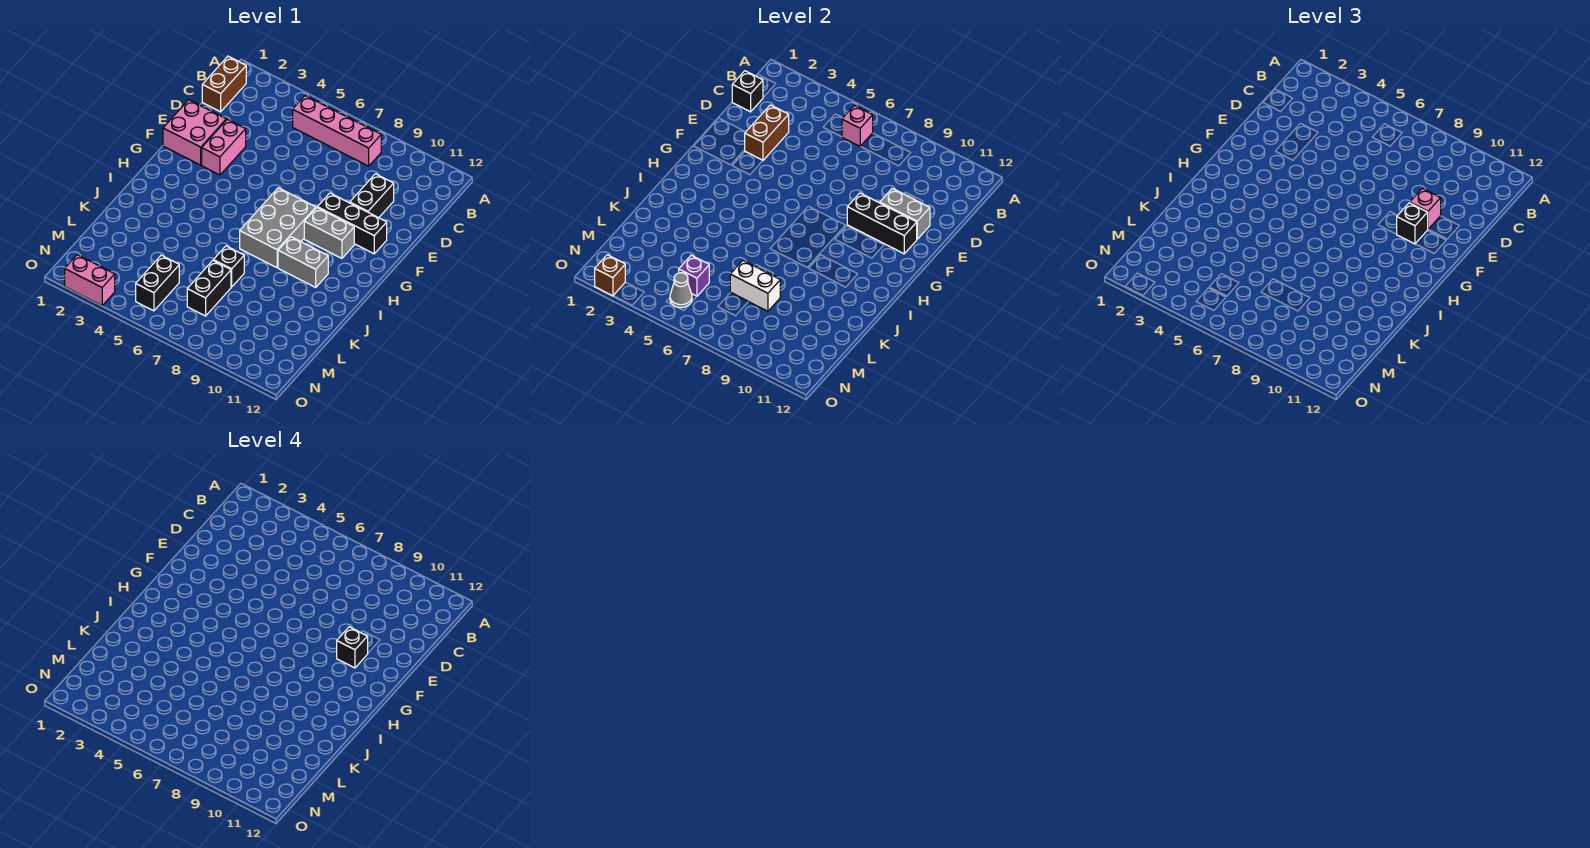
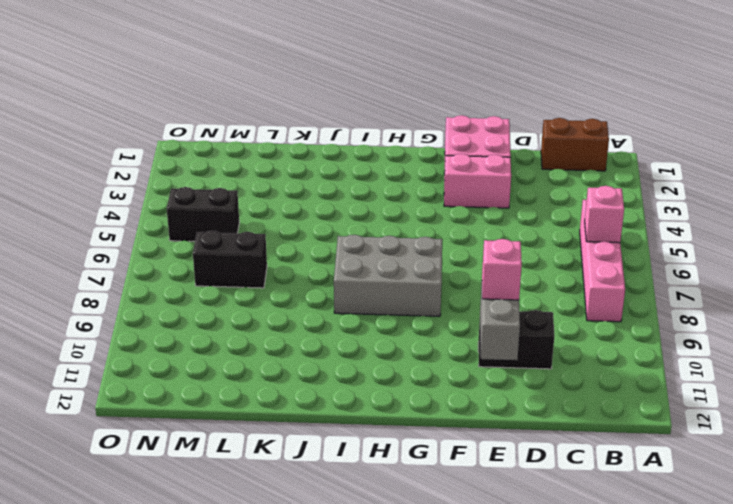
none -> black brick F9:F11 level 1
none -> grey brick G9:G10 level 1
none -> grey brick I9:I10 level 1

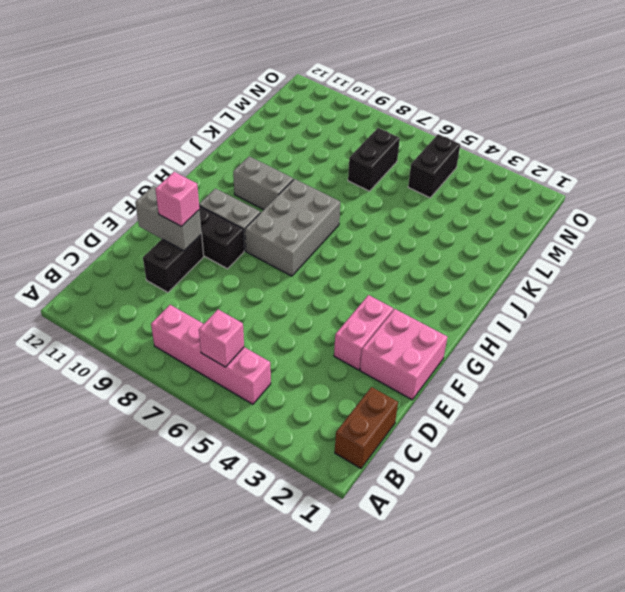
none -> black brick K7 level 1
none -> pink brick O2:O3 level 1
none -> black brick C1 level 2

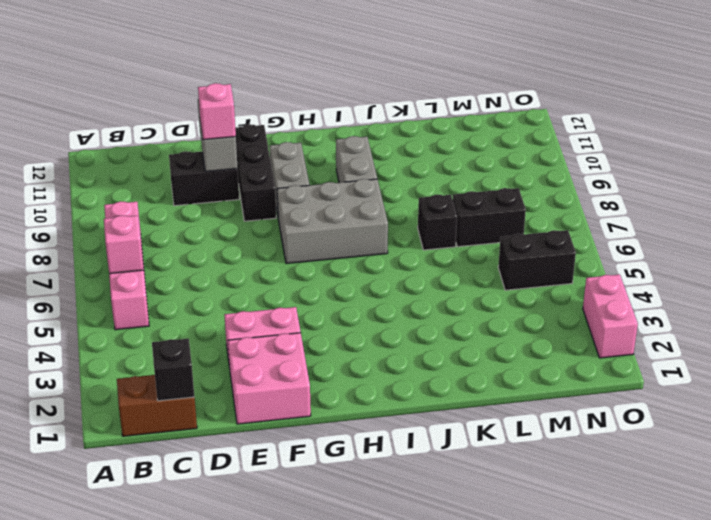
none -> brown brick D3:E3 level 2
none -> black brick F9:F11 level 2
none -> white brick L7:L8 level 2

